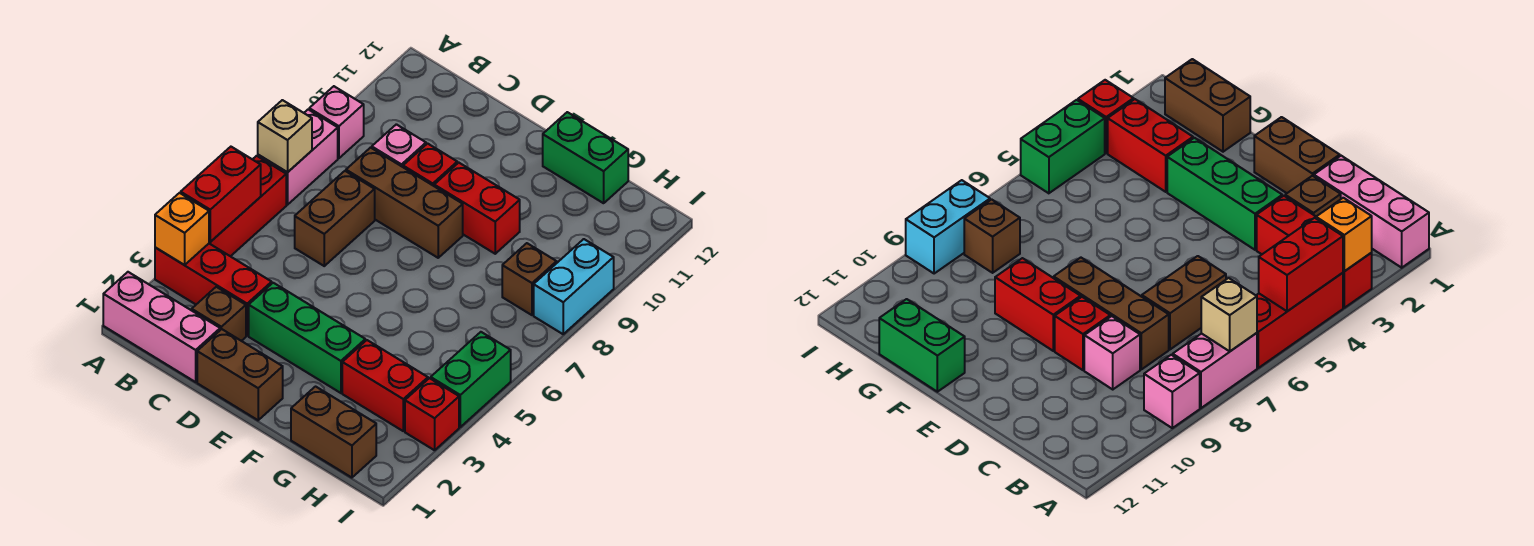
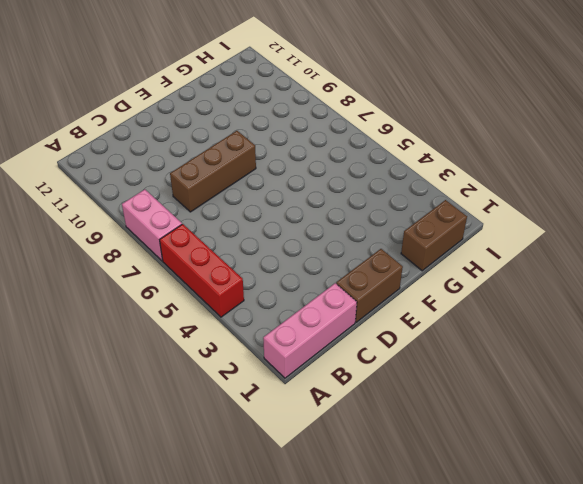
none -> red brick A3:C3 level 1
none -> pink brick A9 level 1
none -> brown brick C2 level 1

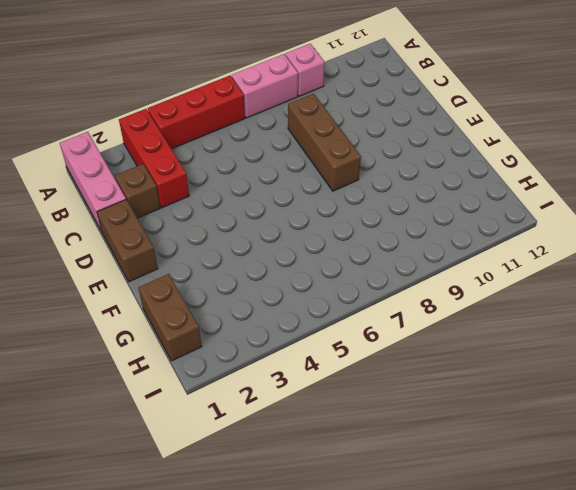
none -> brown brick C6:C7 level 1
none -> pink brick C9 level 1
none -> green brick D3:F3 level 1

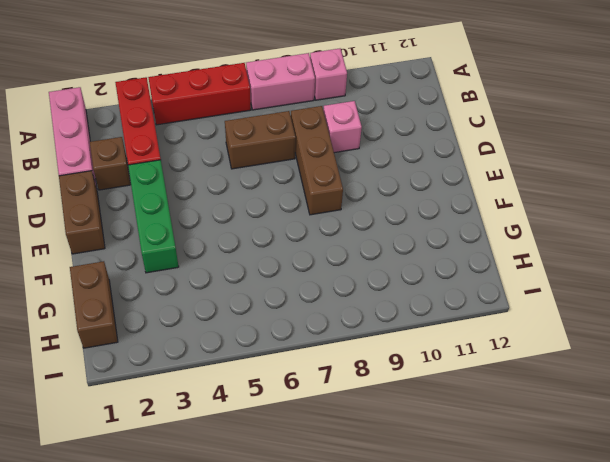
none -> red brick D9 level 1
none -> red brick E9:F9 level 1
none -> green brick F12:G12 level 1

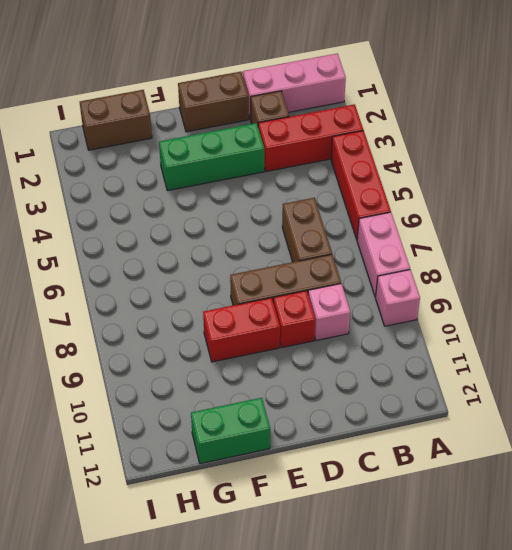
none -> red brick G3:H3 level 1
none -> brown brick H8 level 1
none -> red brick I3 level 1

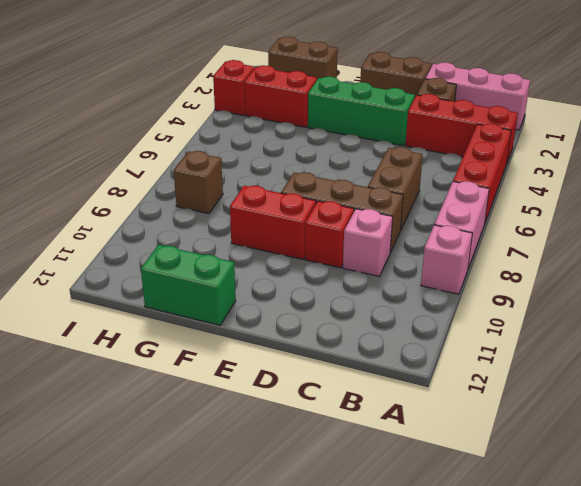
none -> green brick I4:I5 level 1
none -> cyan brick I8:I9 level 1
none -> orange brick A3 level 2

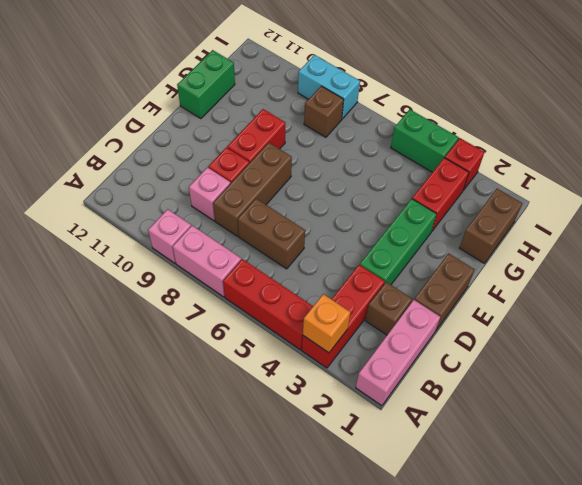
none -> red brick A4:A5 level 2
none -> tan brick A7 level 2

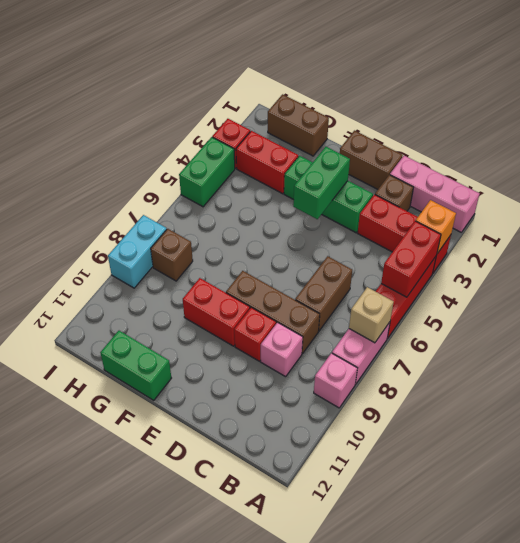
green brick E3:E4 level 2 -> none

